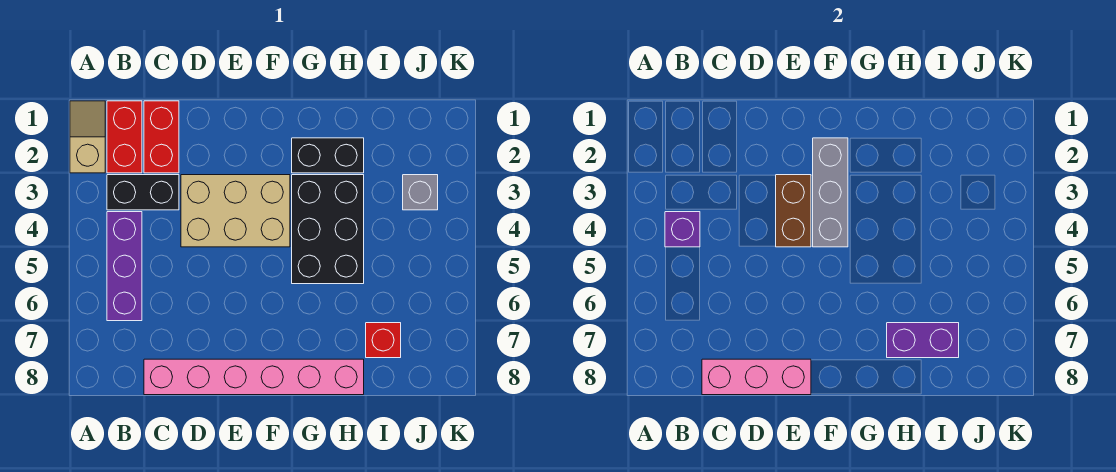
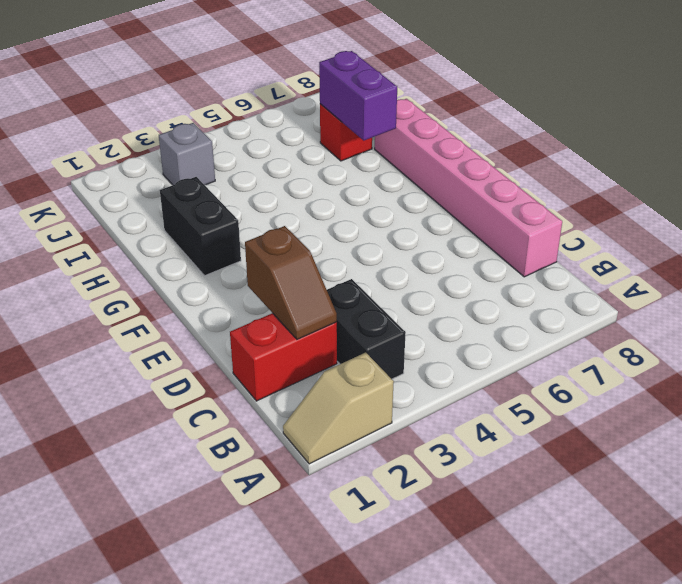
brown slope C2:D2 level 2 top D -> none
none -> red brick B1:B2 level 1
none -> purple brick B4:B6 level 1
none -> tan brick D3:F4 level 1

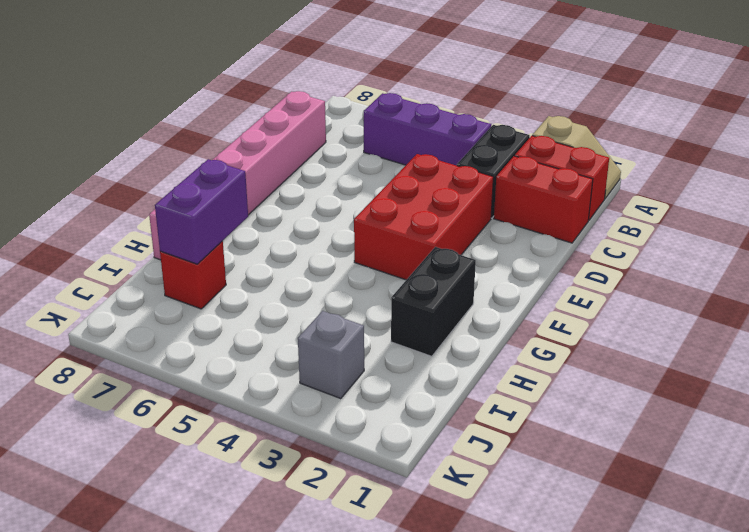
red brick D3:F4 level 1 -> tan brick D3:F4 level 1
none -> black brick G3:H5 level 1
none -> purple brick B4 level 2
none -> pink brick C8:E8 level 2

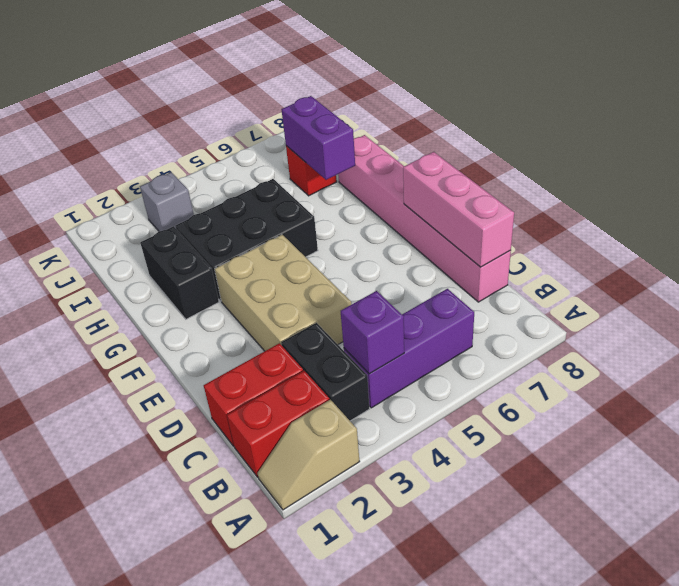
none -> brown brick E3:E4 level 2
none -> grey brick F2:F4 level 2

